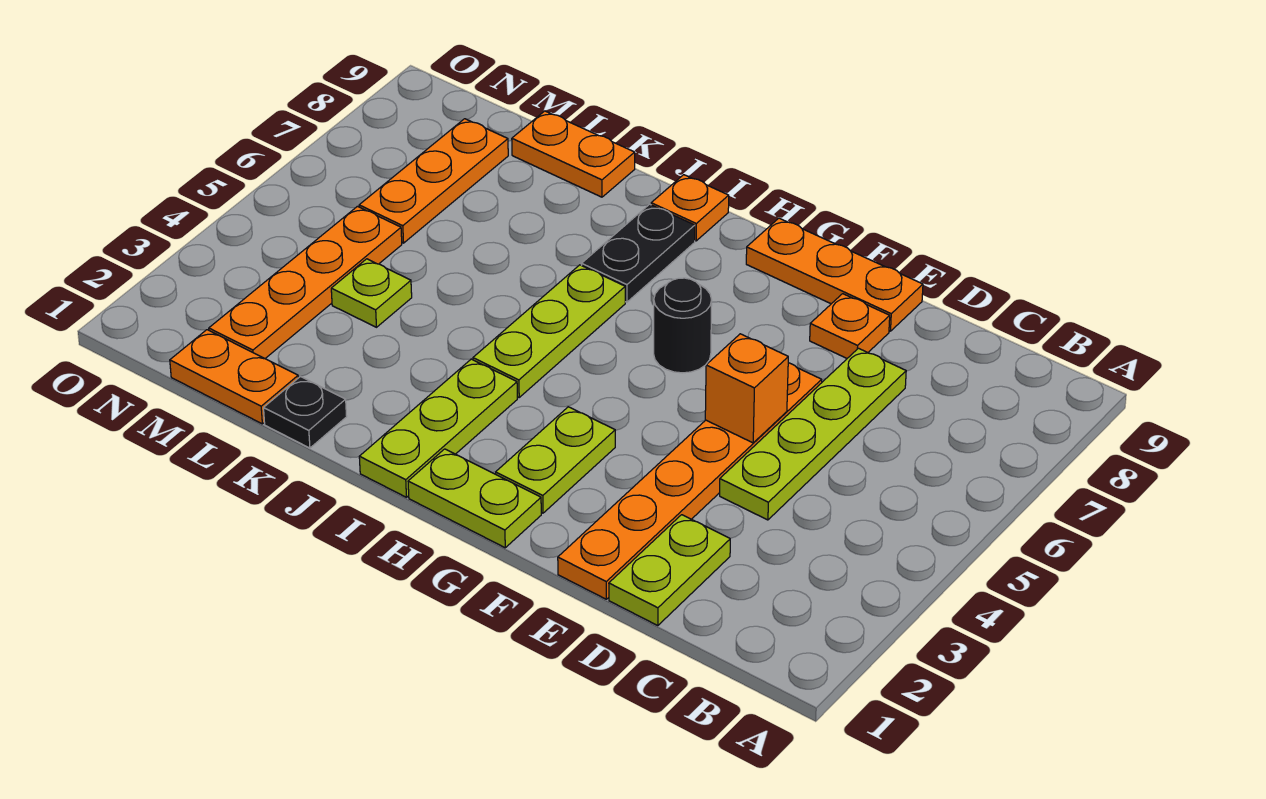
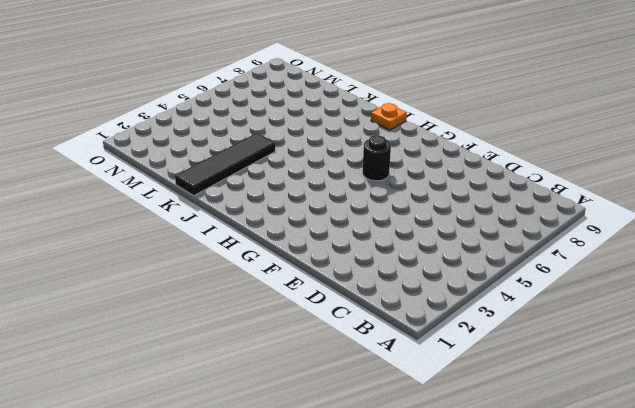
black tile K1:K4 level 1 -> black plate K1 level 1
none -> lime plate D1:D2 level 1
none -> lime plate D4:D7 level 1
none -> orange plate E1:E6 level 1

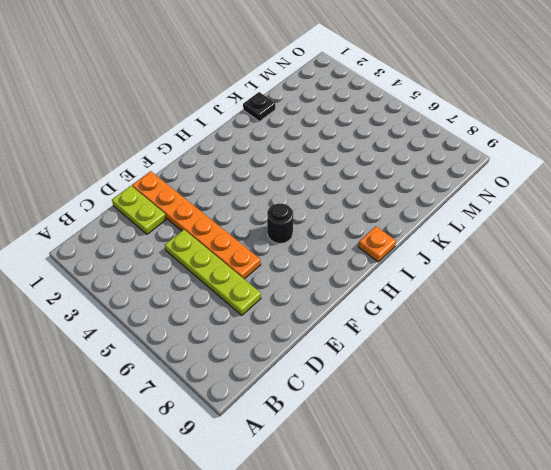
none -> orange plate E8 level 1
none -> orange plate E9:G9 level 1
none -> lime plate G1:H1 level 1

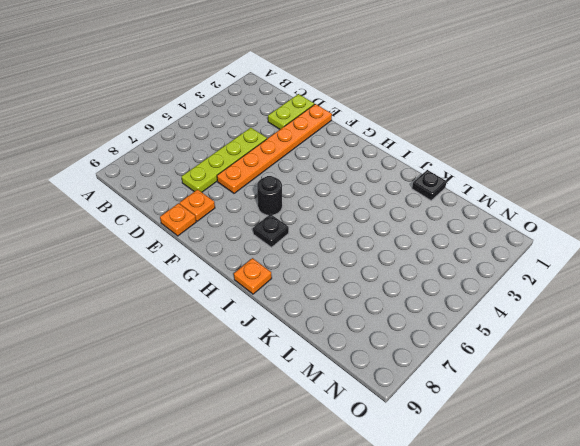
orange plate E9 level 1 -> orange plate E9:G9 level 1
black plate H7 level 1 -> none
none -> lime plate G1:H1 level 1
none -> lime plate G2:G3 level 1
none -> lime plate I1:I3 level 1

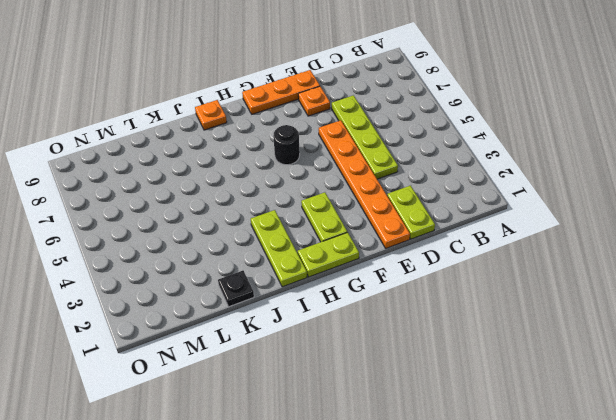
none -> lime plate I4:I6 level 1
none -> black plate I7:I8 level 1
none -> orange plate K9:L9 level 1

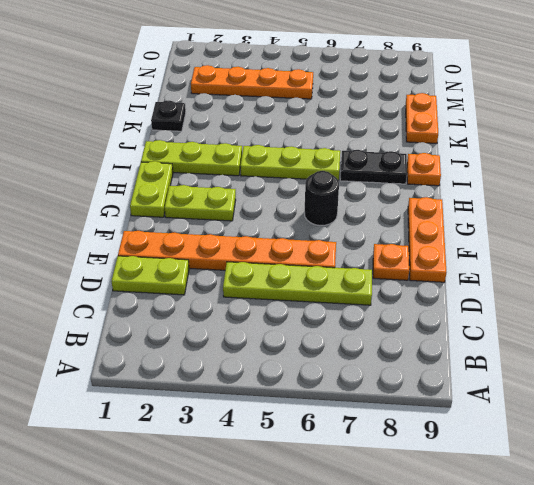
none -> orange plate L1:M1 level 1
none -> lime plate L4 level 1
none -> orange plate M6:M8 level 1

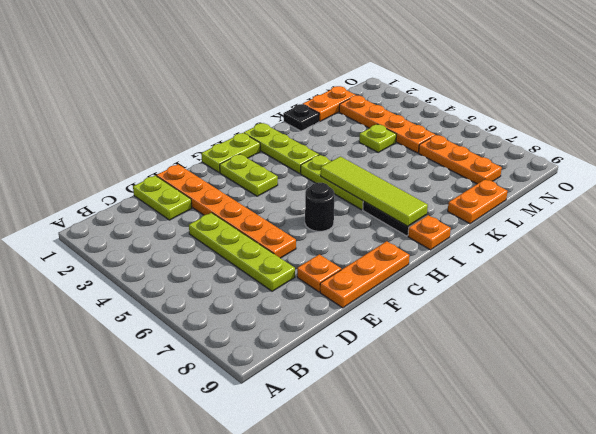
lime tile I5:I8 level 2 -> none
none -> orange brick E5 level 2

